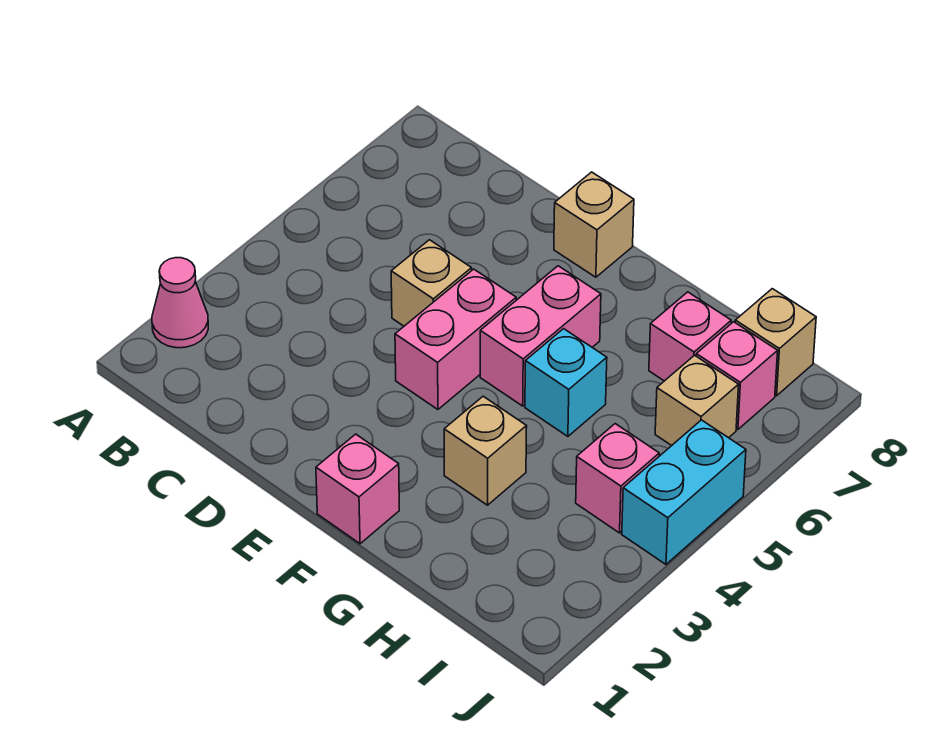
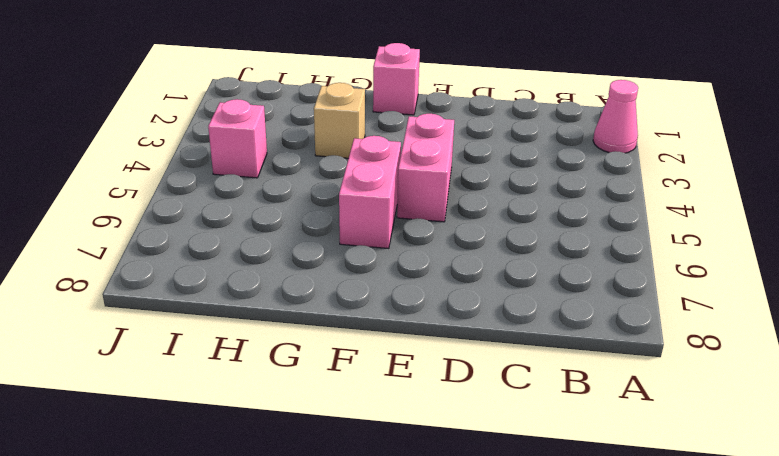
none -> tan brick D5 level 1
none -> tan brick E8 level 1
none -> cyan brick G5 level 1

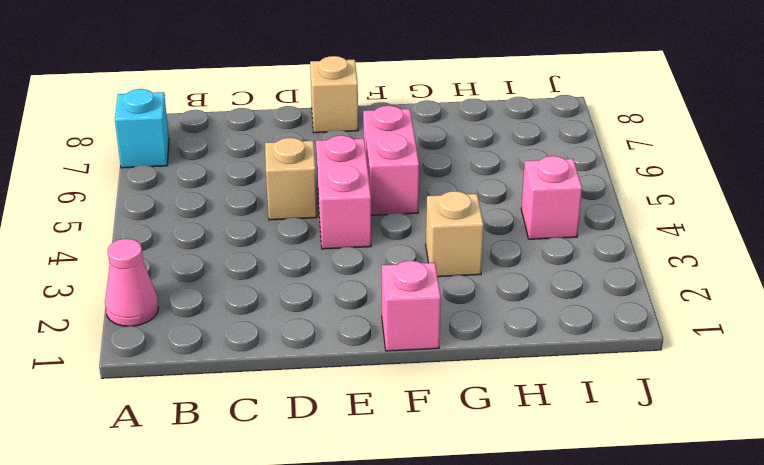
cyan brick A7 level 1 -> cyan brick G5 level 1
none -> pink brick H7 level 1
none -> tan brick I6 level 1
none -> pink brick I7 level 1

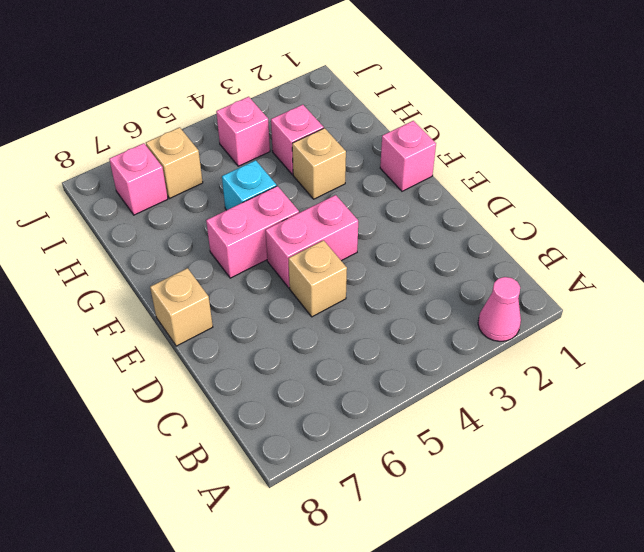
pink brick H3 level 1 -> pink brick H7 level 1
none -> tan brick I8 level 1
none -> cyan brick J4:J5 level 1

